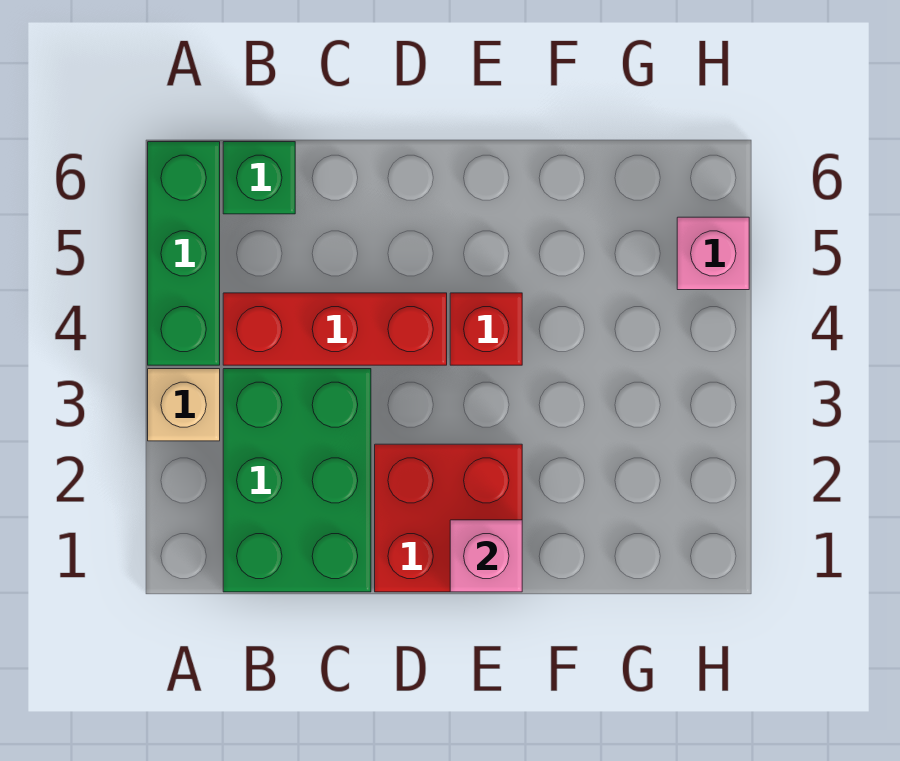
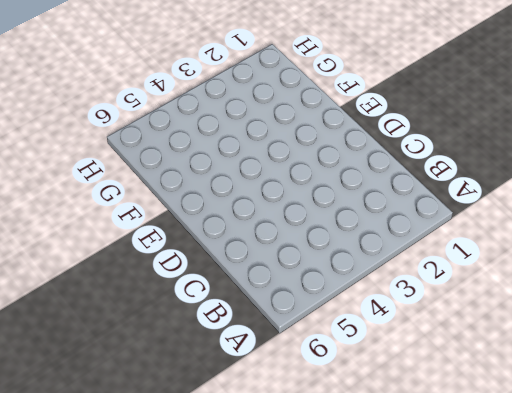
none -> tan brick A3 level 1
none -> green brick A4:A6 level 1

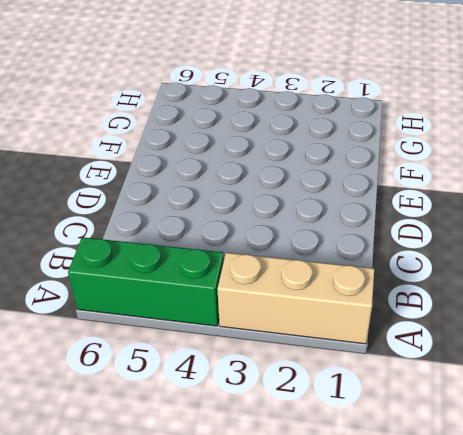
tan brick A1:A3 level 1 -> tan brick A3 level 1
none -> green brick B1:C3 level 1
none -> red brick B4:D4 level 1

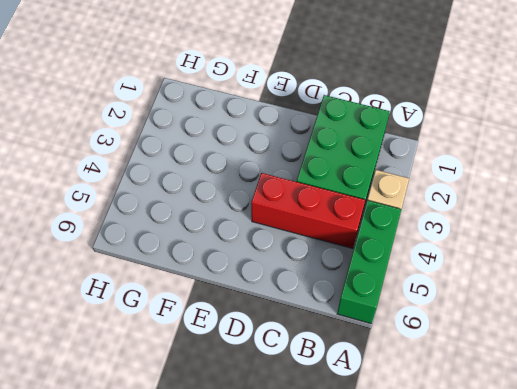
none -> green brick B6 level 1
none -> red brick D1:E2 level 1

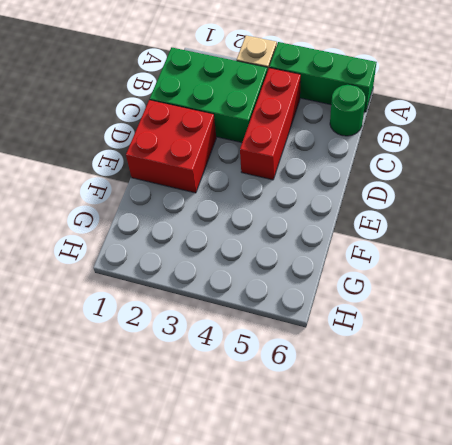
green round brick B6 level 1 -> green brick B6 level 1
none -> red brick E4 level 1
none -> pink brick H5 level 1

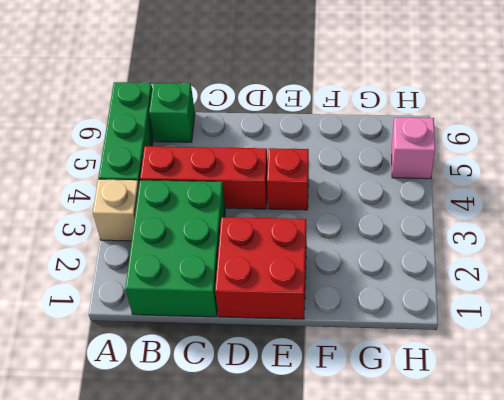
none -> pink brick E1 level 2

